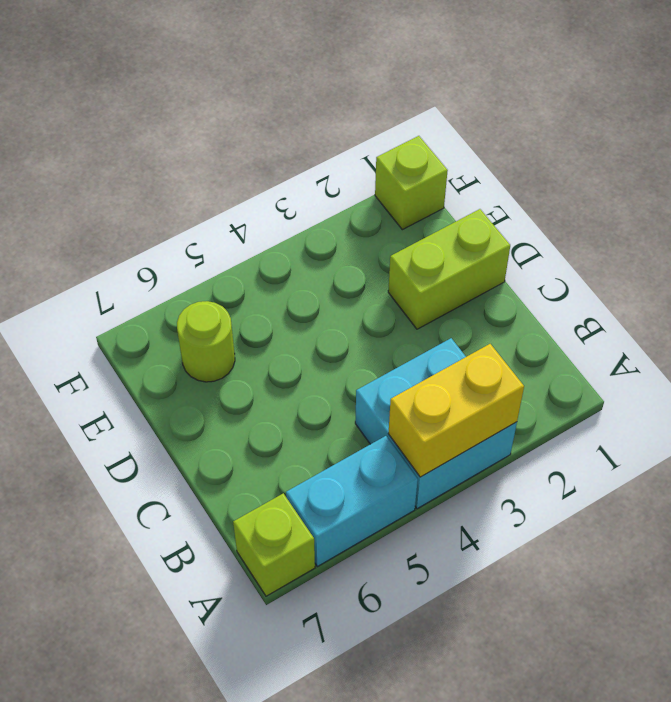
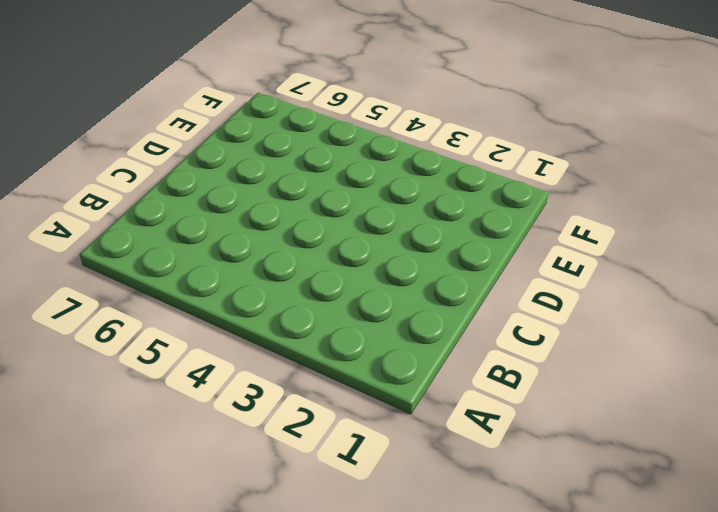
none -> cyan brick A3:B4 level 1
none -> cyan brick A5:A6 level 1

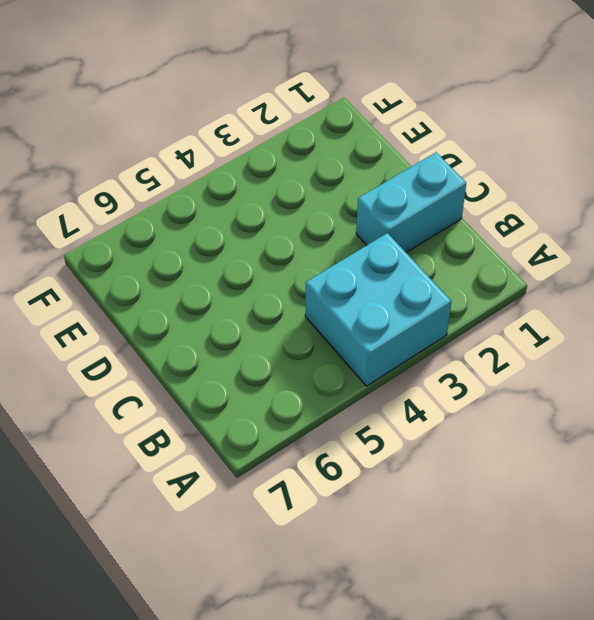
cyan brick C1:C2 level 1 -> cyan brick A5:A6 level 1
none -> lime brick A7 level 1
none -> lime brick D1:D2 level 1

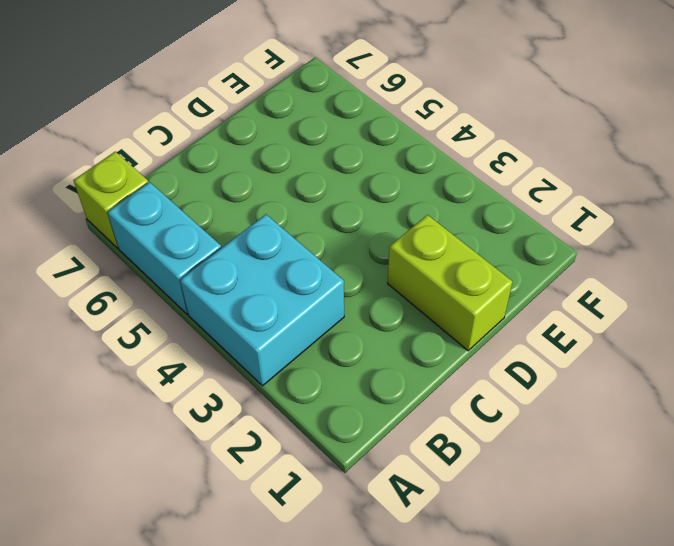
none -> lime round brick E6 level 1
none -> lime brick F1 level 1

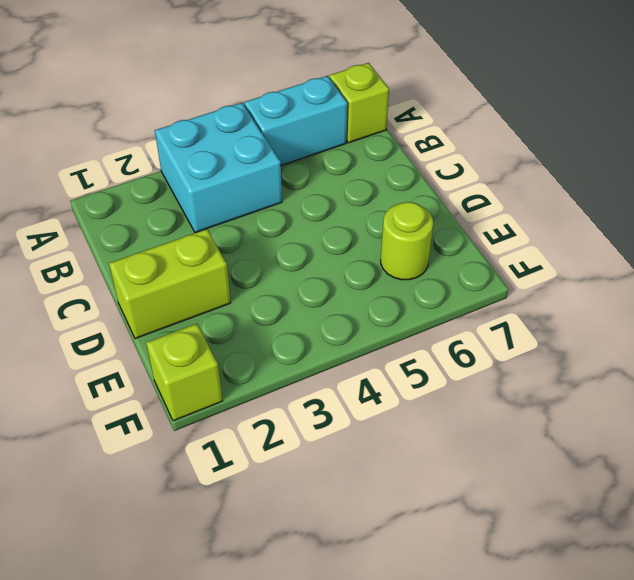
none -> yellow brick A3:A4 level 2

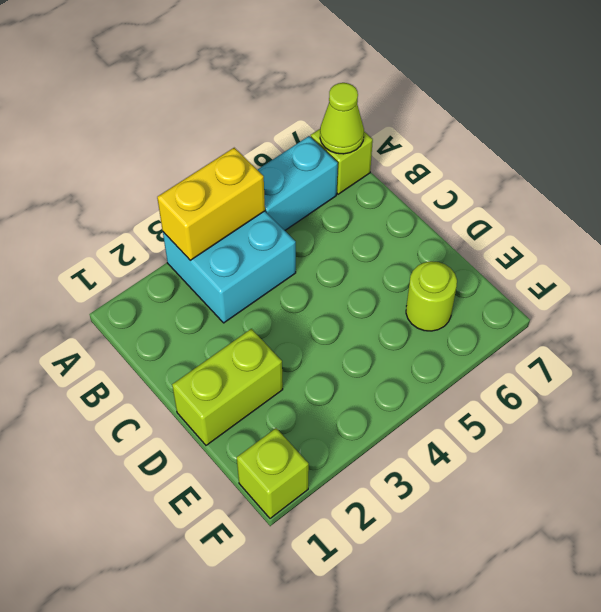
lime cone A7 level 2 -> none

